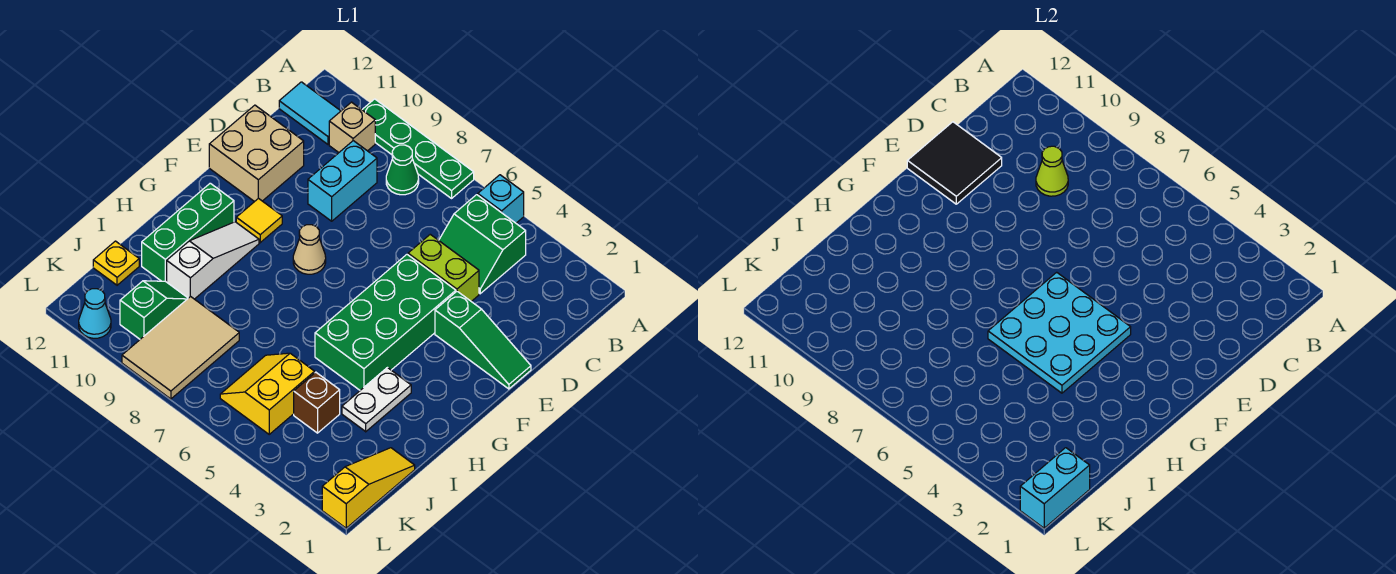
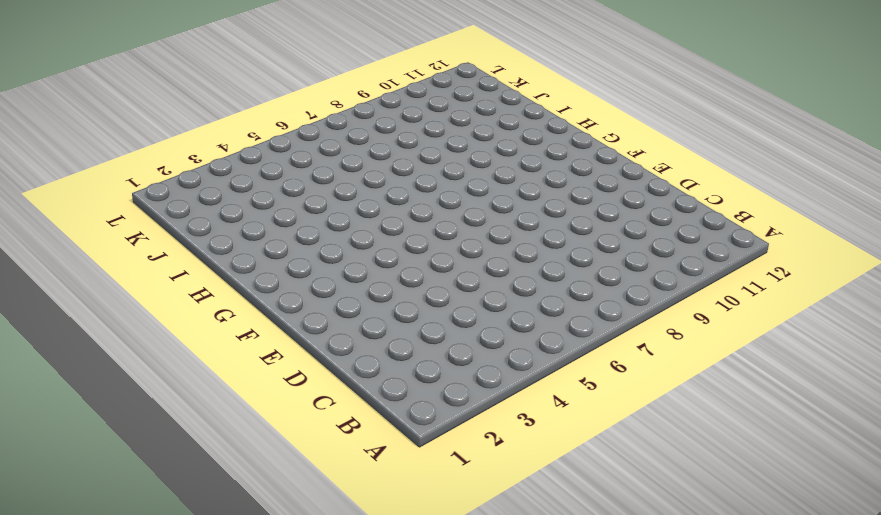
none -> cyan brick A5 level 1
none -> green plate A7:A10 level 1
none -> green slope B4:C5 level 1 top B

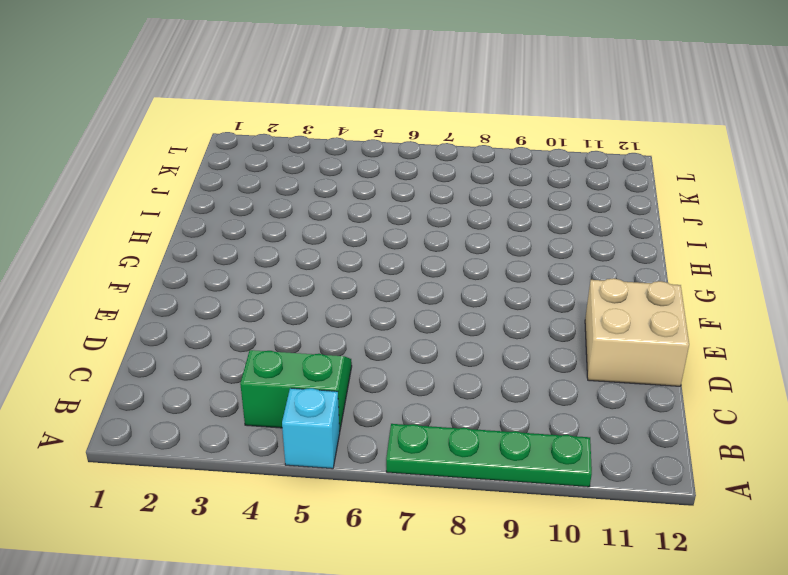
none -> green cone B8 level 1
none -> tan brick B10 level 1
none -> cyan tile B11:B12 level 1

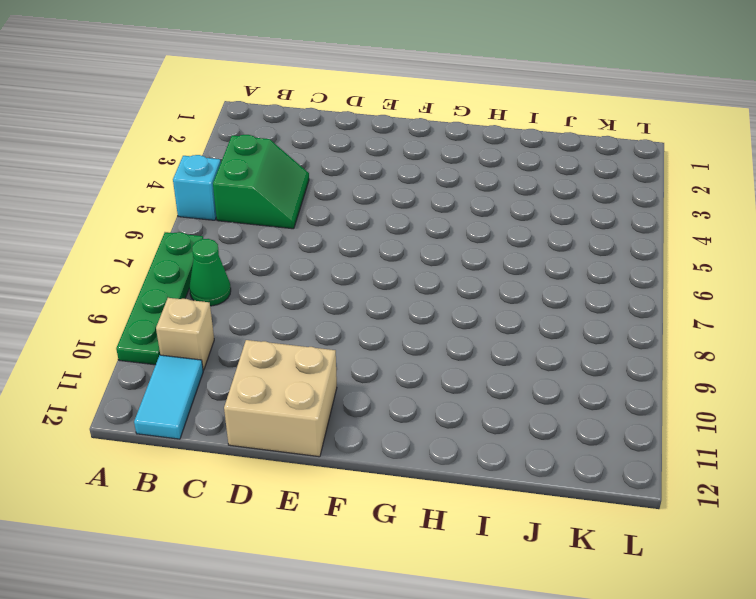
none -> cyan brick C9:D9 level 1
none -> lime brick D4:D5 level 1
none -> green slope E1:E3 level 1 top 3

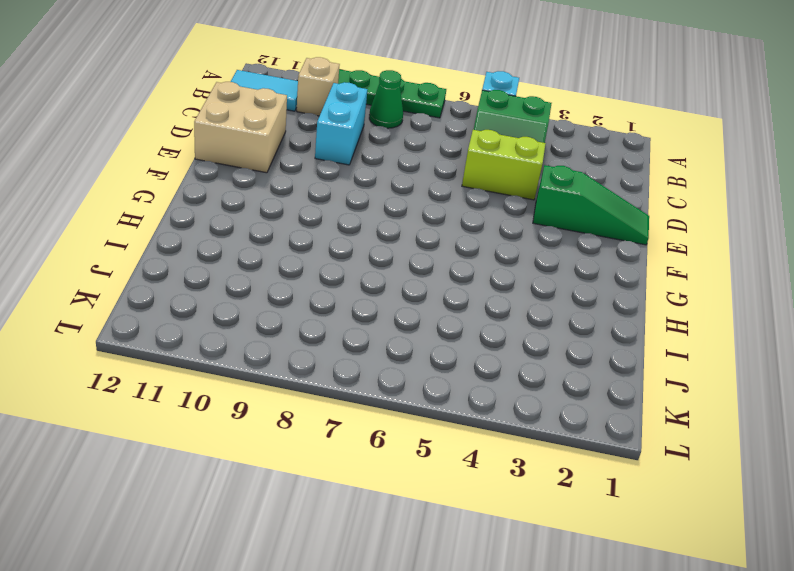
none -> green brick E4:H5 level 1
none -> tan cone F8 level 1
none -> yellow tile F10 level 1

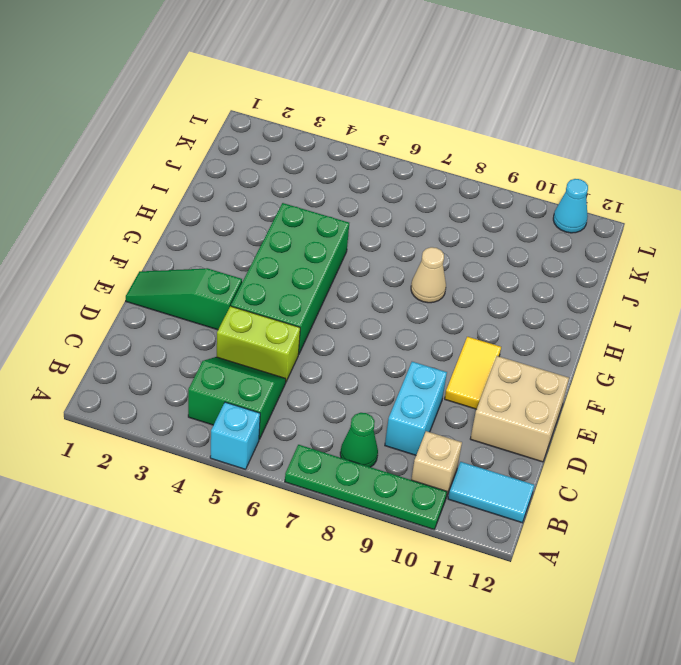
yellow tile E10:F10 level 1 -> yellow tile F10 level 1
tan cone H8 level 1 -> tan cone F8 level 1
none -> white slope G10:I10 level 1 top I
none -> green brick G11:I11 level 1
none -> white plate H3:I3 level 1

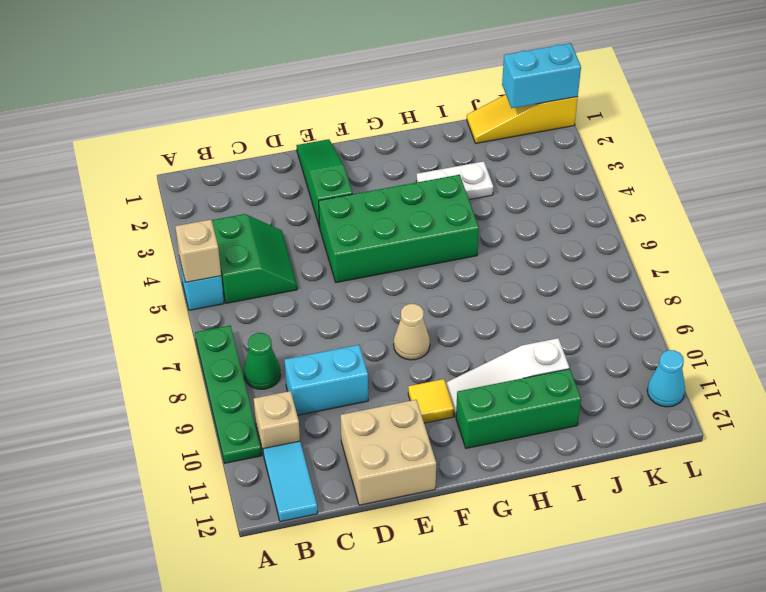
tan brick A5 level 2 -> none
none -> lime brick D4:D5 level 1
none -> brown brick J4 level 1
none -> yellow slope J5:K6 level 1 top 5

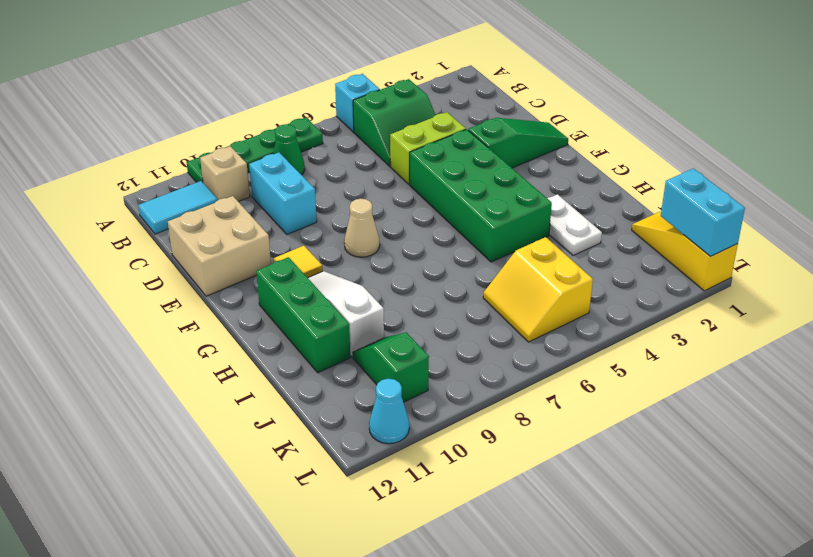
none -> brown brick J4 level 1
none -> tan tile J8:L9 level 1
none -> yellow plate J12 level 1

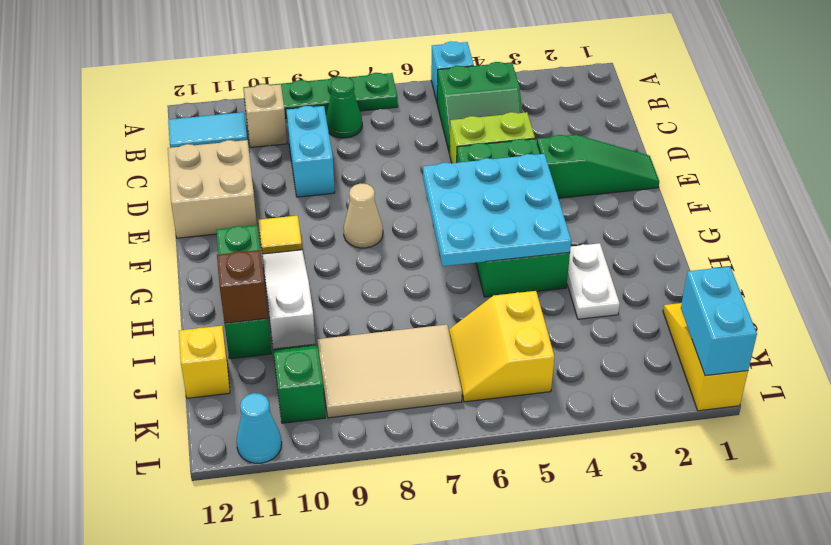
brown brick I11 level 2 -> brown brick J4 level 1
tan tile J7:K9 level 1 -> tan tile J8:L9 level 1
yellow brick J12 level 1 -> yellow plate J12 level 1
none -> lime cone C9 level 2
none -> black tile D11:E12 level 2

